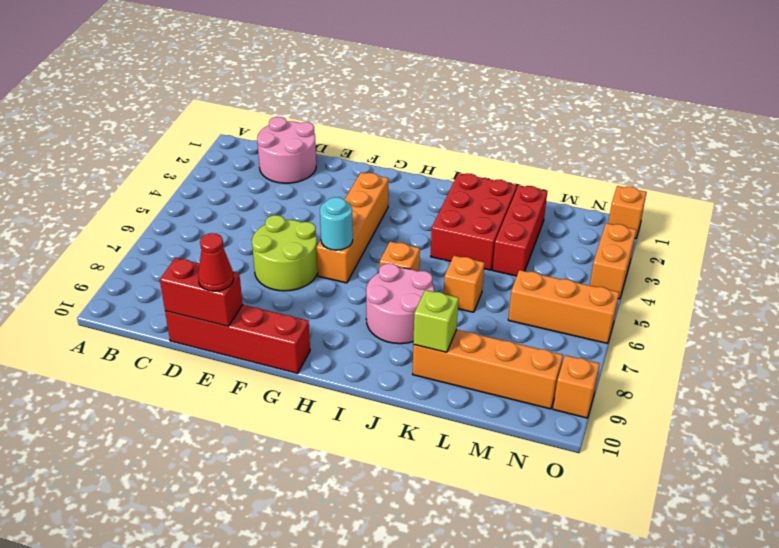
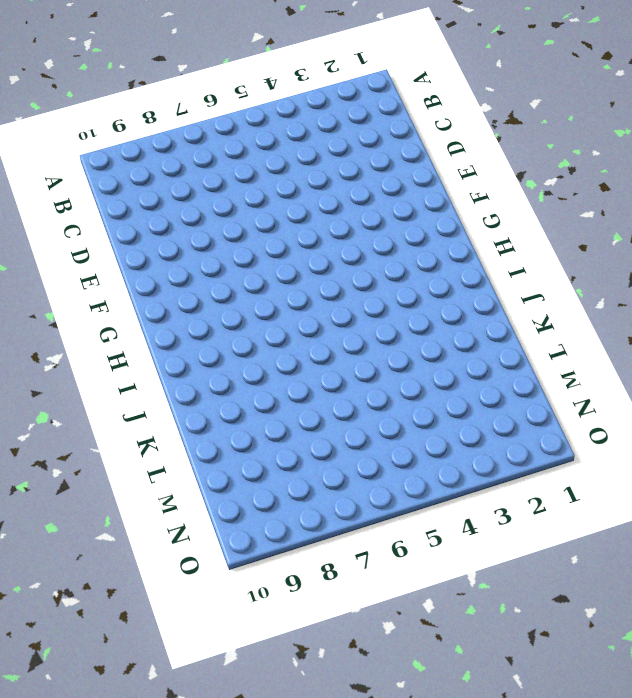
none -> pink round brick C1:D2 level 1
none -> red brick D10:G10 level 1
none -> lime round brick E6:F7 level 1

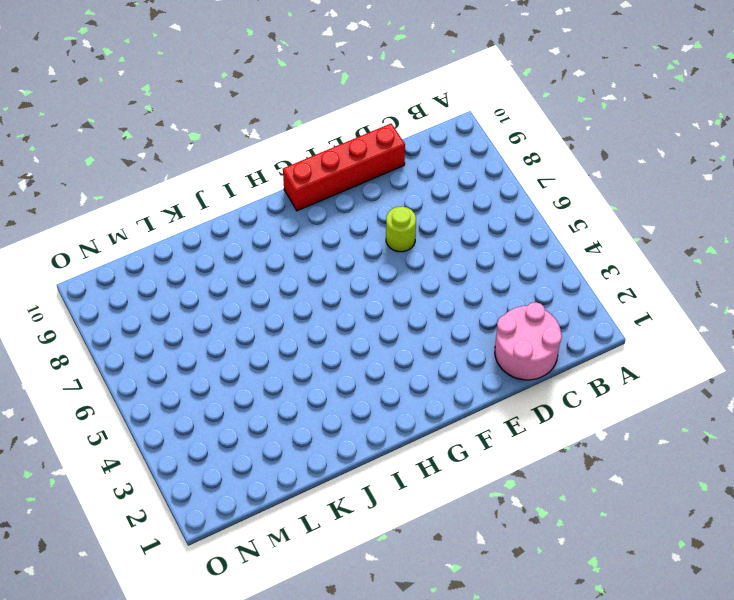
lime round brick E7 level 1 -> lime round brick E6:F7 level 1
none -> orange brick G3:G6 level 1
none -> orange brick I6 level 1
none -> pink round brick I7:J8 level 1

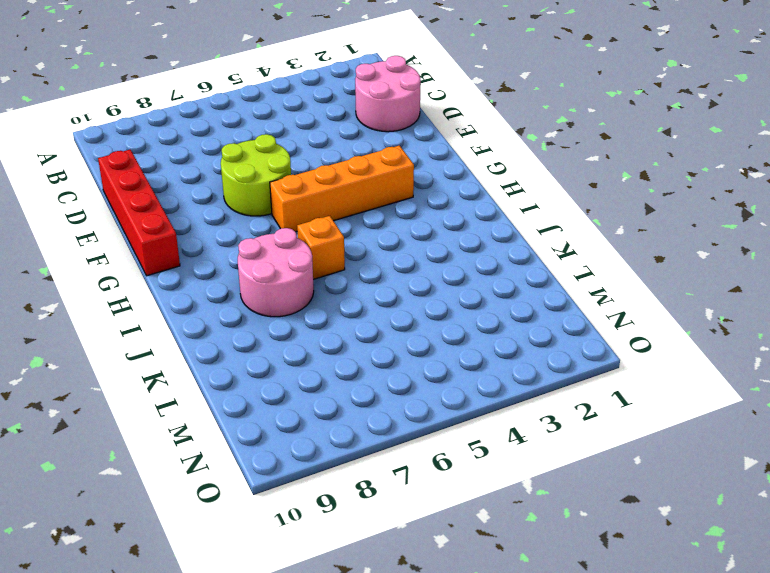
none -> red brick J2:K4 level 1
none -> orange brick K6 level 1
none -> orange brick K9:N9 level 1

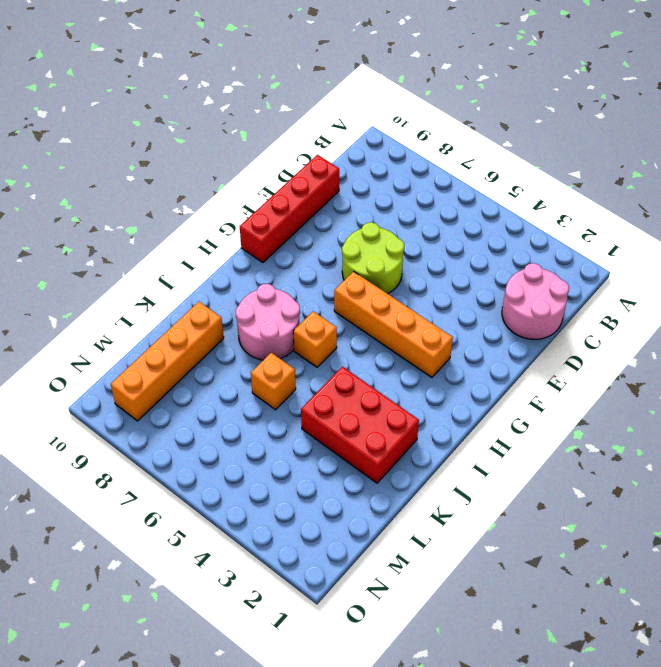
none -> red brick L2:L4 level 1
none -> orange brick M6:O6 level 1
none -> orange brick O1 level 1

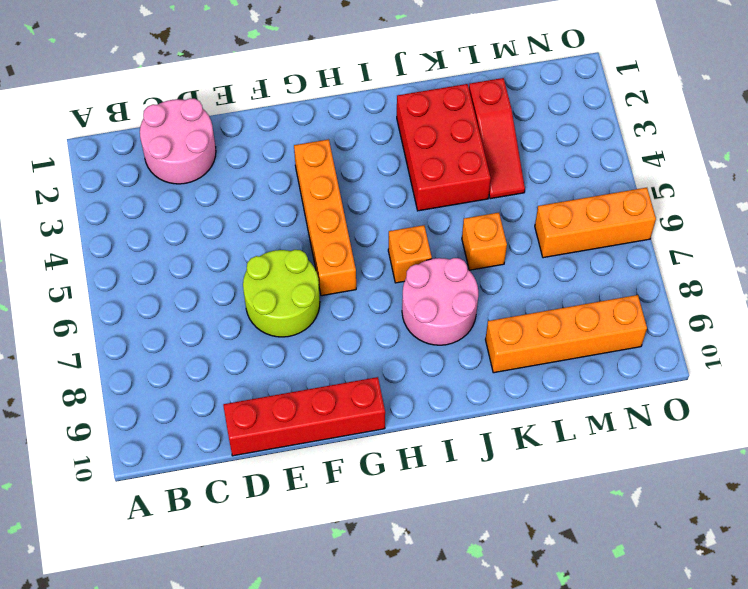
red slope L2:L4 level 1 top 2 -> red brick L2:L4 level 1
none -> orange brick O1 level 1
none -> orange brick O3:O4 level 1
none -> orange brick O9 level 1

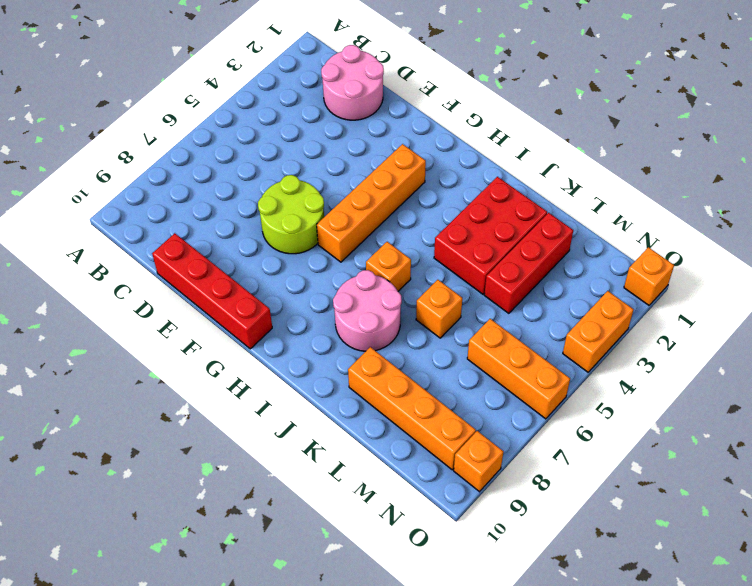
none -> red brick D10:E10 level 2
none -> cyan round brick G6 level 2
none -> lime brick K9 level 2

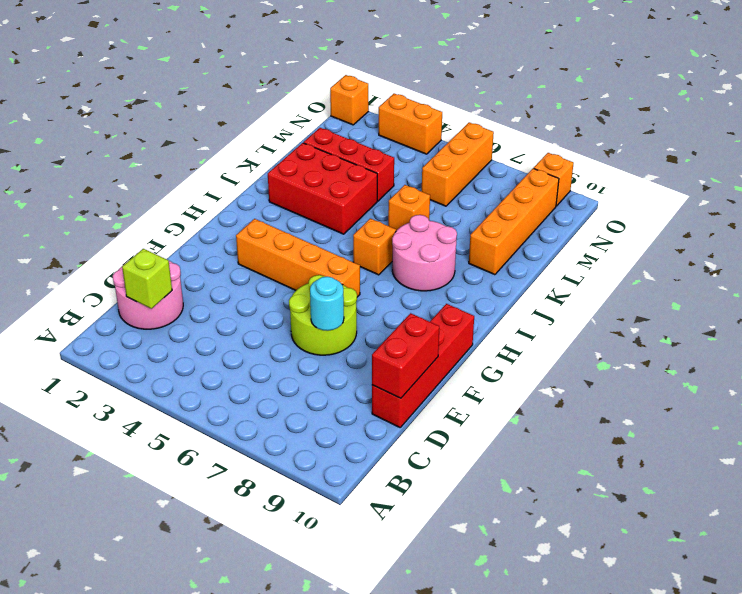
lime brick C2 level 2 -> lime brick K9 level 2
cyan round brick E7 level 2 -> cyan round brick G6 level 2
none -> red cone E10 level 3

